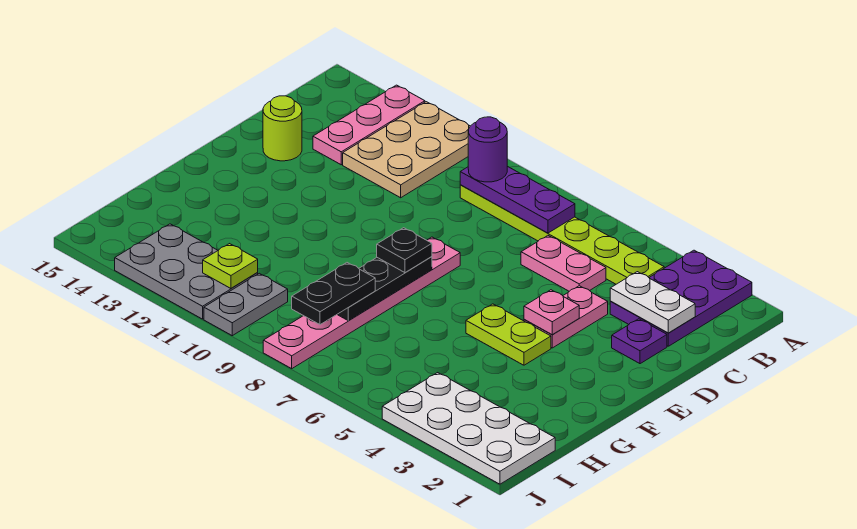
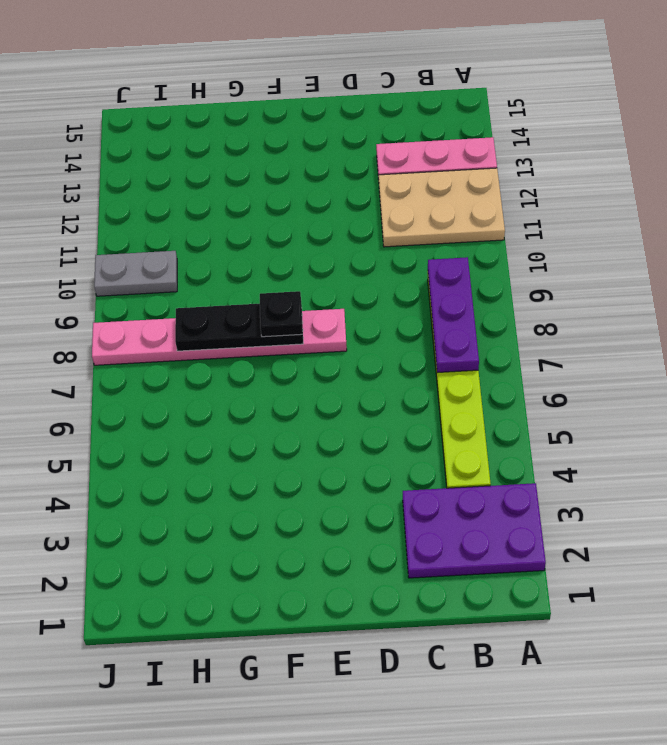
none -> pink plate C5:C6 level 1
none -> purple plate D2 level 1
none -> pink plate D4:E4 level 1

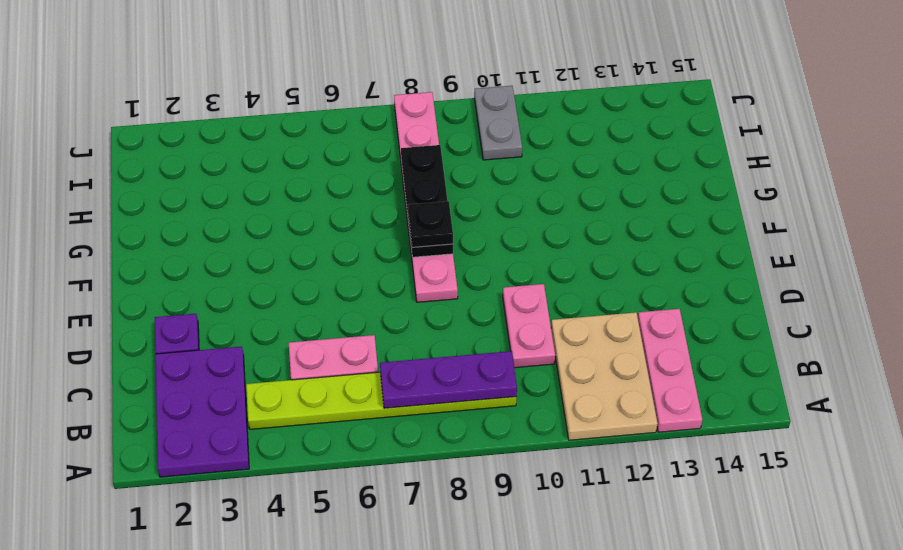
pink plate C10:D10 level 1 -> pink plate D4:E4 level 1
none -> lime round brick D14 level 1
none -> lime plate F4:F5 level 1
none -> white plate I1:J4 level 1

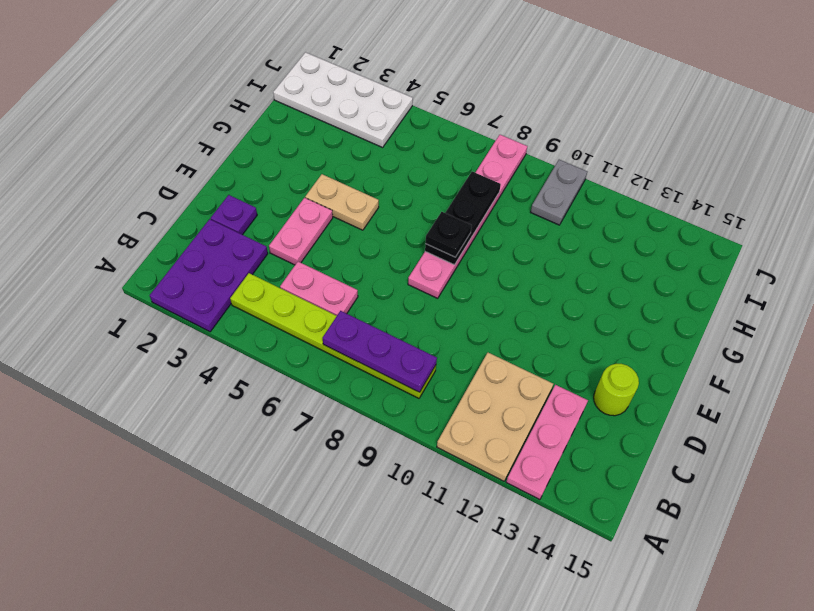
tan plate F4:F5 level 1 -> lime plate F4:F5 level 1
none -> grey plate I11:J13 level 1
none -> white plate C2:C3 level 2
none -> pink plate E4 level 2

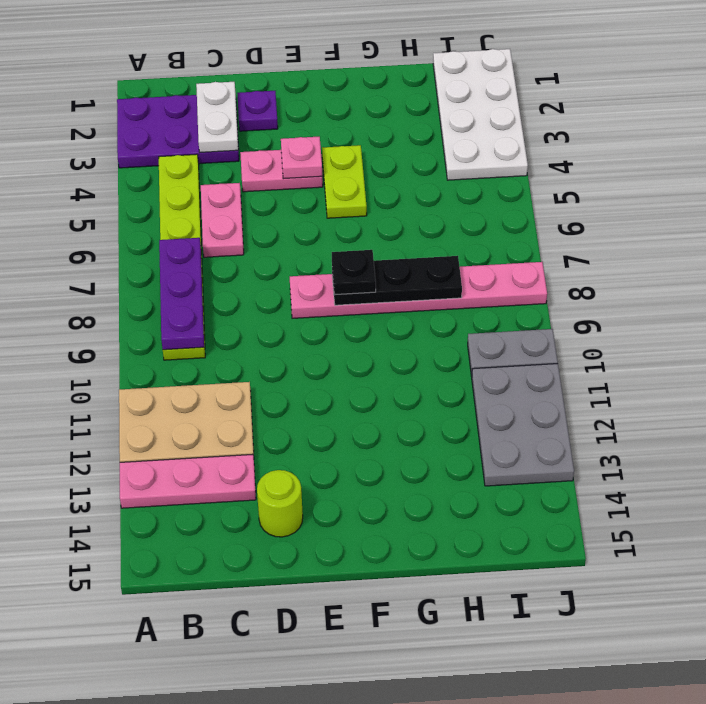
none -> lime plate I11 level 2
none -> purple round brick B9 level 3
none -> black plate H8:I8 level 3

